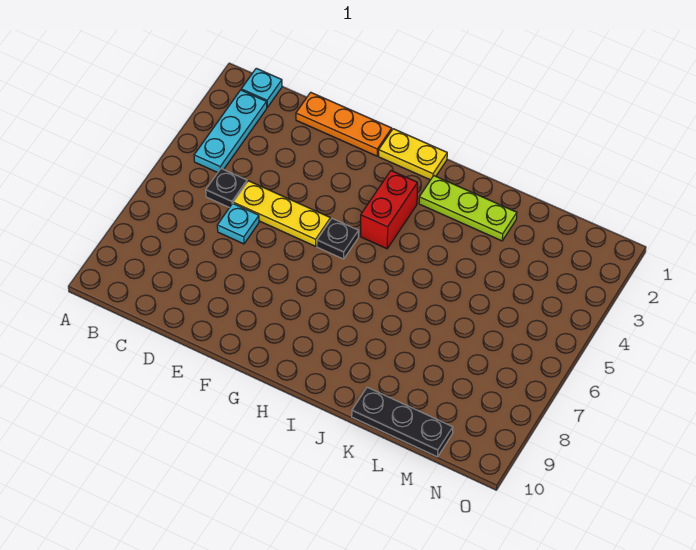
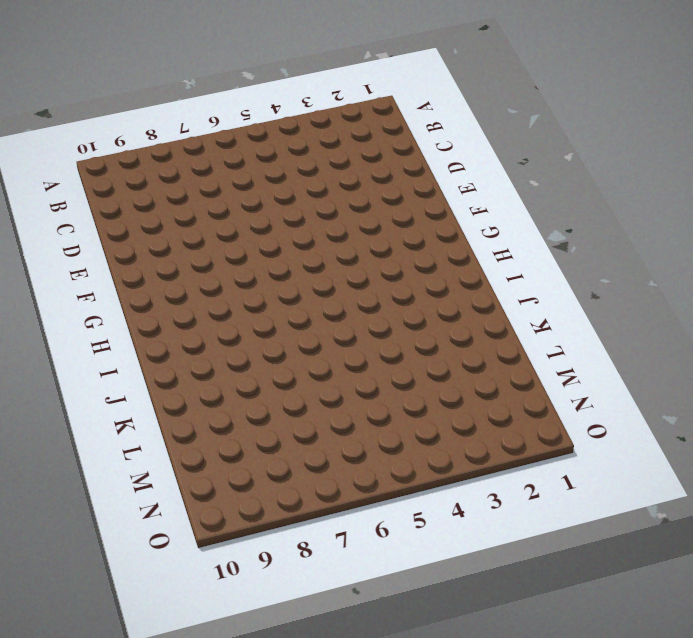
none -> cyan plate B1 level 1
none -> cyan plate B2:B4 level 1

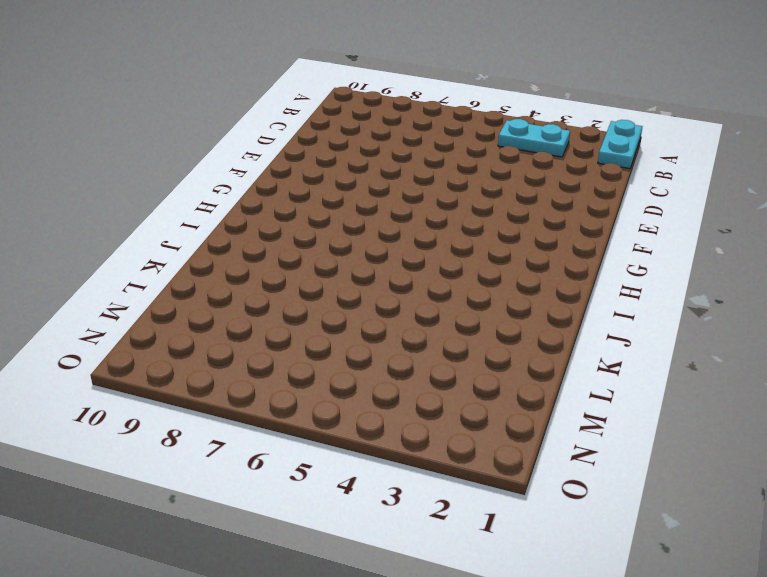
cyan plate A1:B1 level 1 -> cyan plate B1 level 1
cyan plate B3:B4 level 1 -> cyan plate B2:B4 level 1
none -> black plate C5 level 1
none -> orange plate D1:F1 level 1

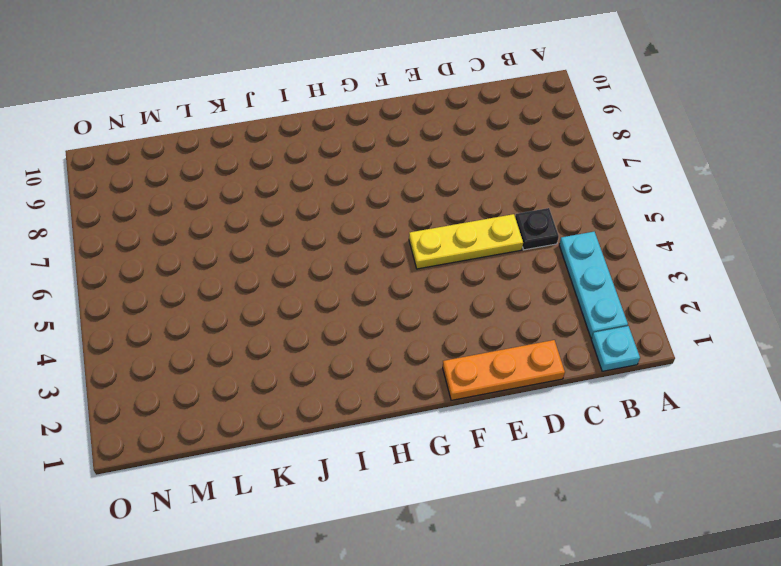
none -> cyan plate D6 level 1
none -> yellow plate G1:H1 level 1

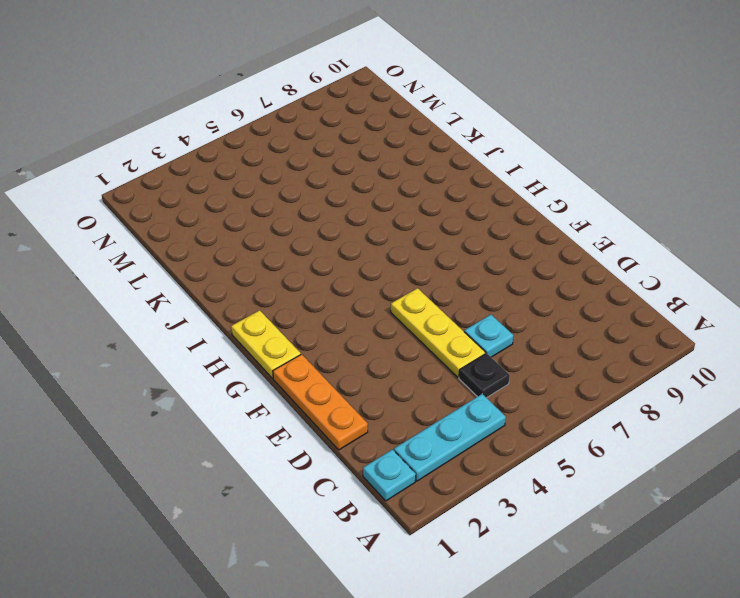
none -> black plate G5 level 1
none -> red brick H3:H4 level 1

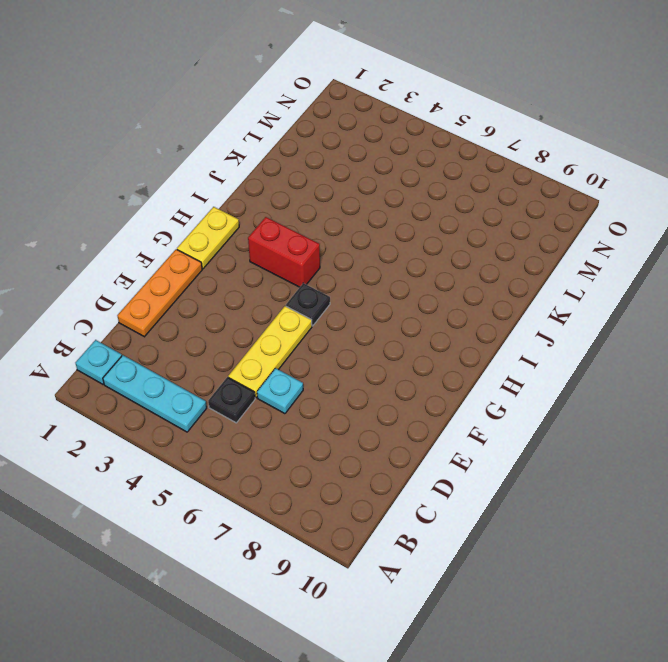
none -> lime plate I2:K2 level 1
none -> black plate K10:M10 level 1

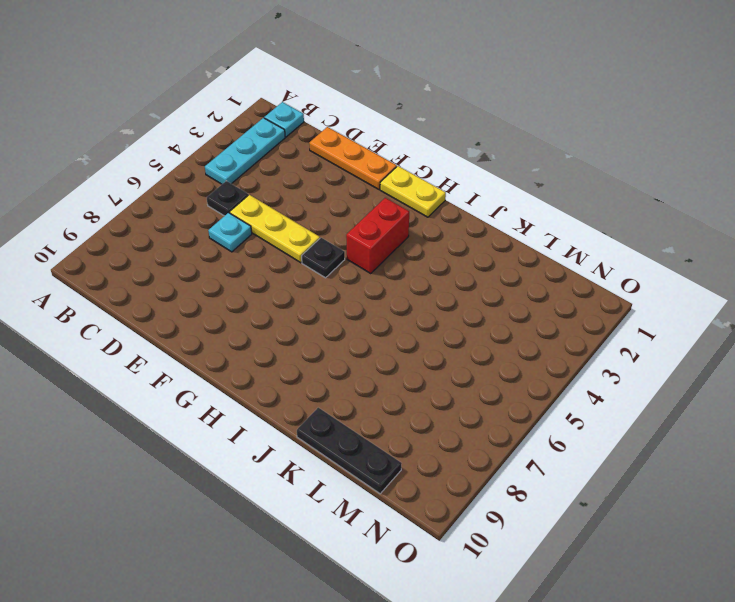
none -> lime plate I2:K2 level 1

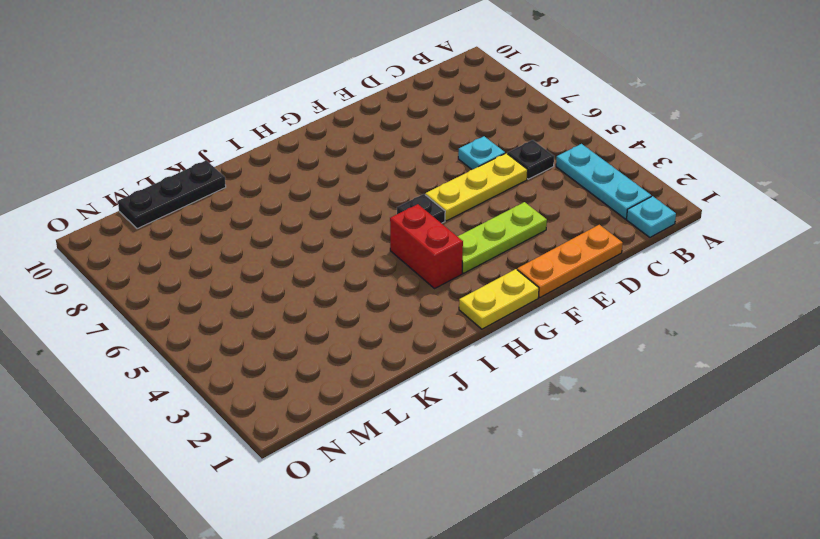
lime plate E3:G3 level 1 -> lime plate I2:K2 level 1

